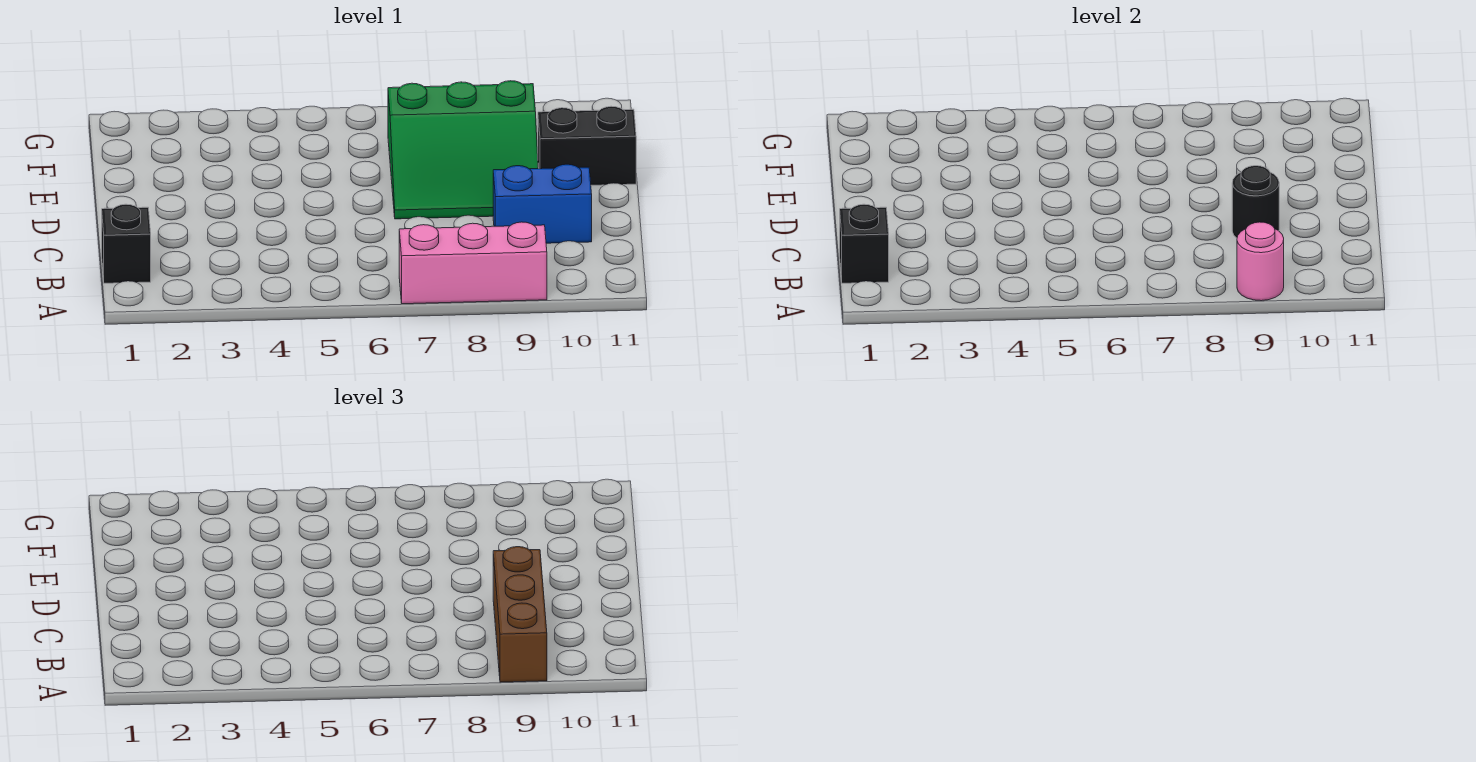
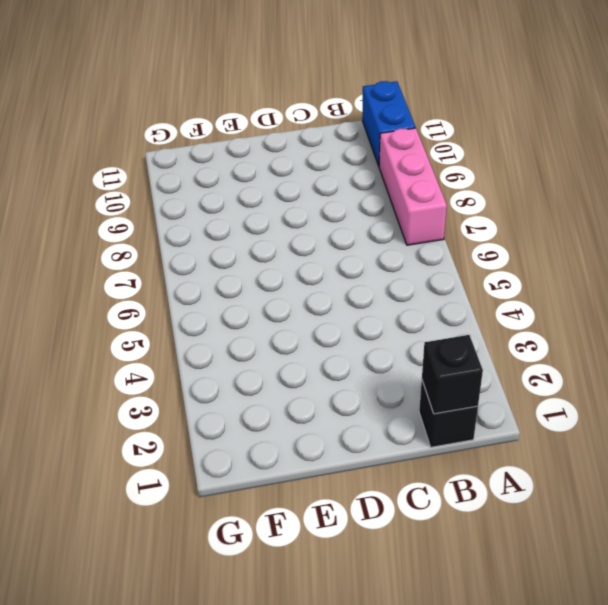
blue brick A10:A11 level 1 -> blue brick C9:C10 level 1
none -> green slope D7:F9 level 1 top F
none -> black brick E10:E11 level 1

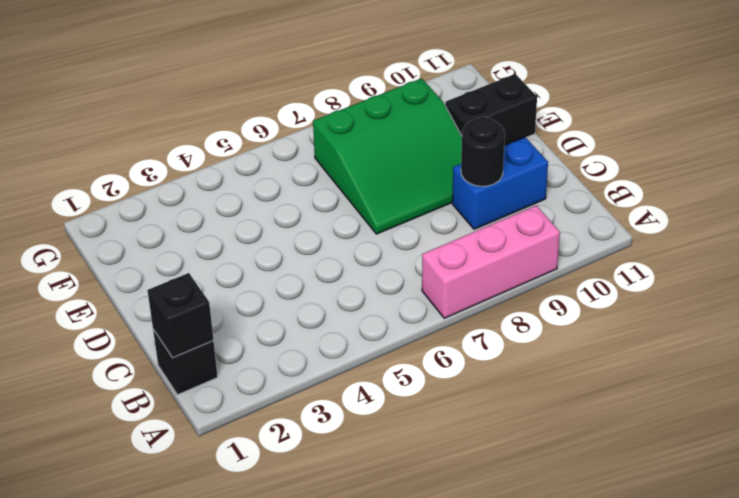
none -> pink round brick A9 level 2
none -> brown brick A9:C9 level 3

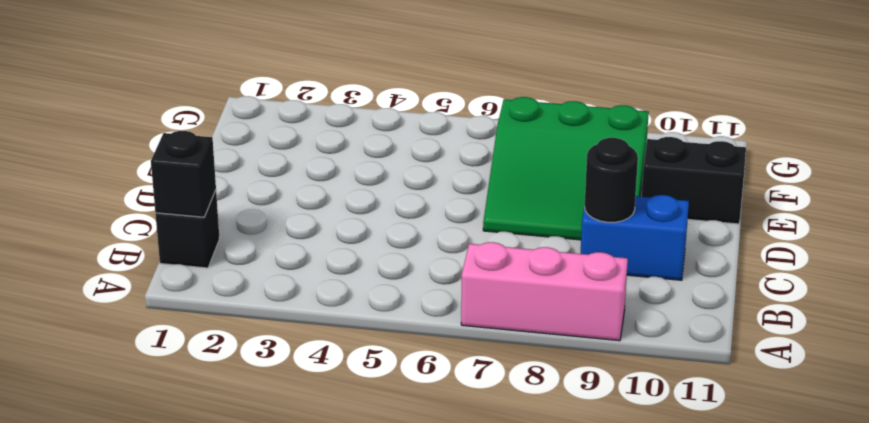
none -> pink round brick A9 level 2
none -> brown brick A9:C9 level 3

